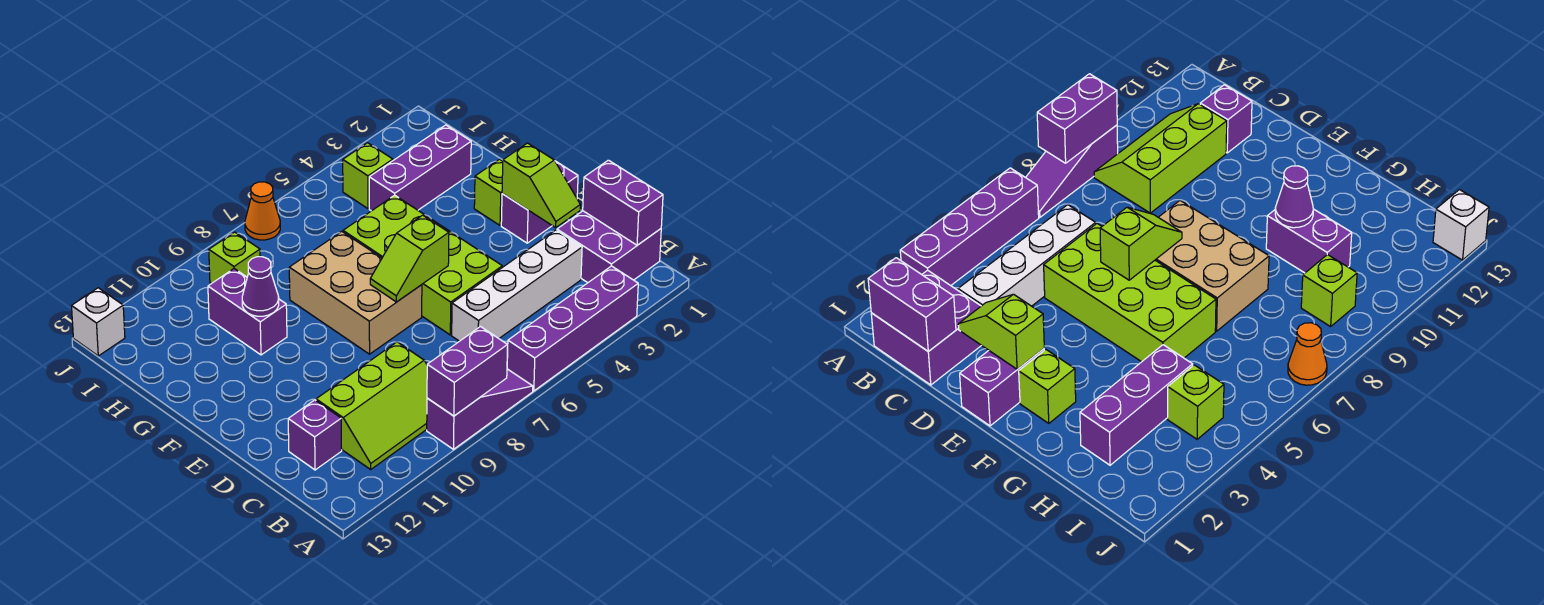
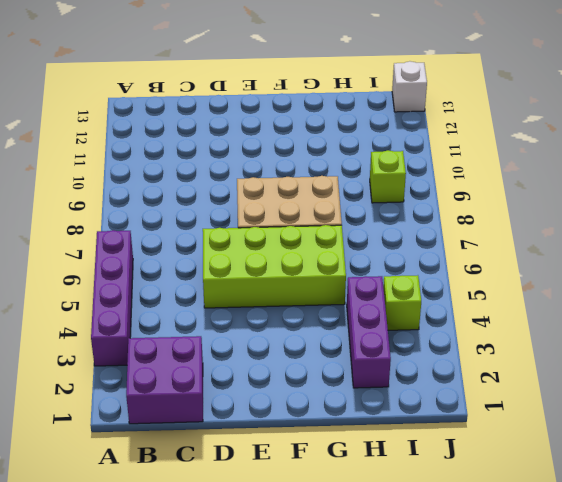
none -> purple slope A7:A9 level 1 top 9
none -> lime slope B9:C11 level 1 top C
none -> white brick C3:C6 level 1

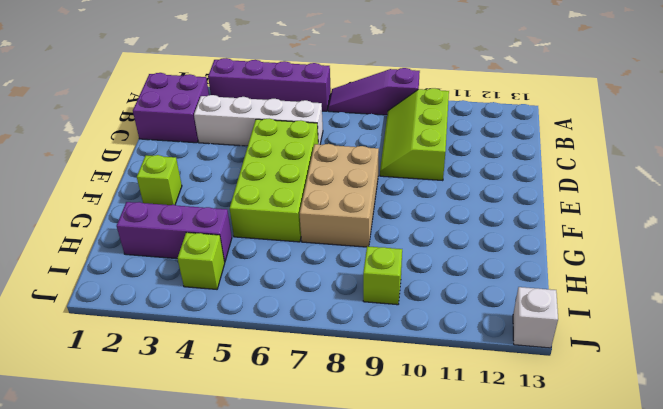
lime slope B9:D10 level 1 top 10 -> lime slope B9:C11 level 1 top C
none -> purple brick C12 level 1
none -> purple brick E1:E2 level 1
none -> purple brick G10:H10 level 1

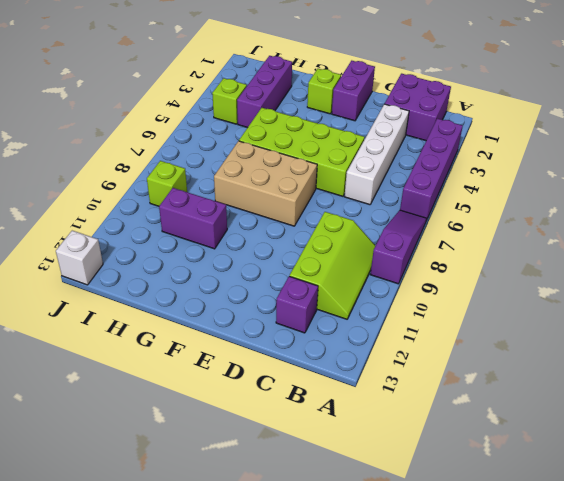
none -> orange cone J7 level 1
none -> purple brick A8:A9 level 2
none -> purple brick B1:C1 level 2

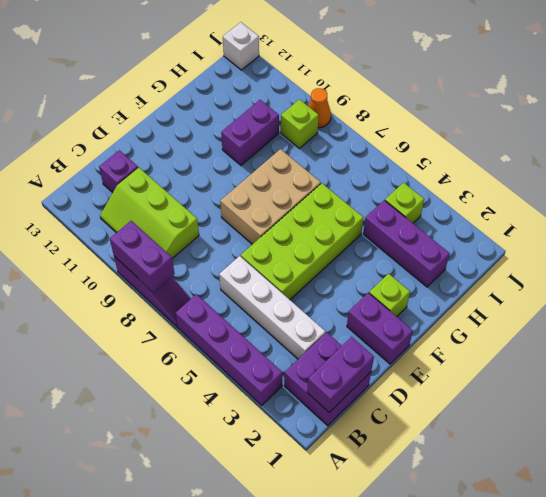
orange cone J9 level 1 -> orange cone J7 level 1
none -> lime slope D2:E2 level 2 top E
none -> lime slope E6:E7 level 2 top 6
none -> purple cone G10 level 2

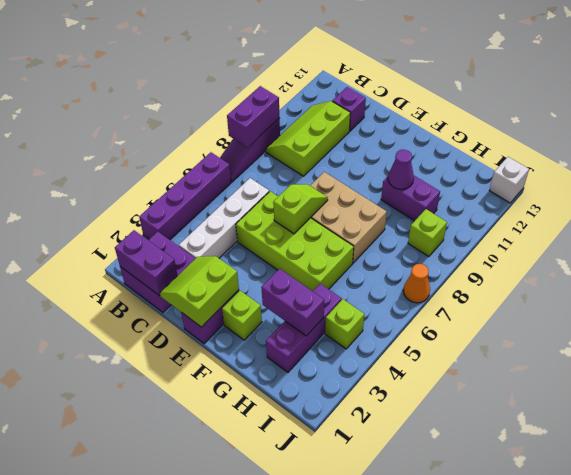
lime slope D1:E2 level 2 top E -> lime slope D2:E2 level 2 top E
purple brick G3:H3 level 2 -> none

